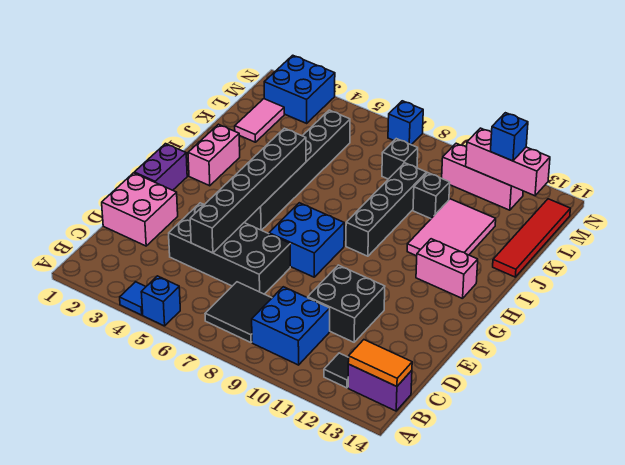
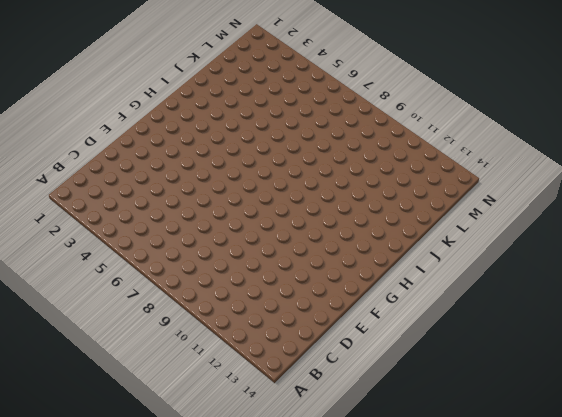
none -> blue tile A4 level 1
none -> blue brick A5 level 1
none -> black tile B7:C8 level 1

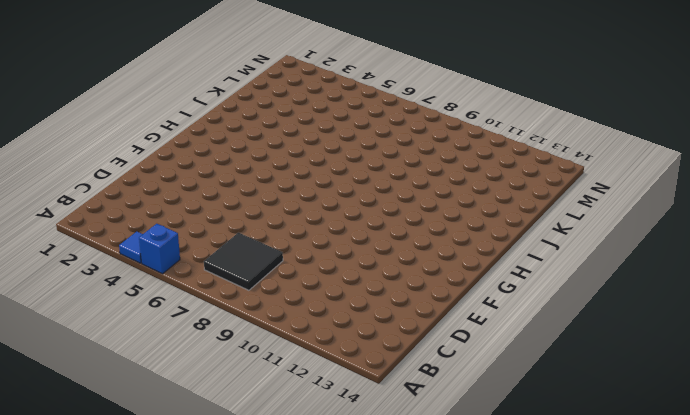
none -> blue brick B9:C10 level 1
none -> black tile B12 level 1
none -> purple brick B13:B14 level 1

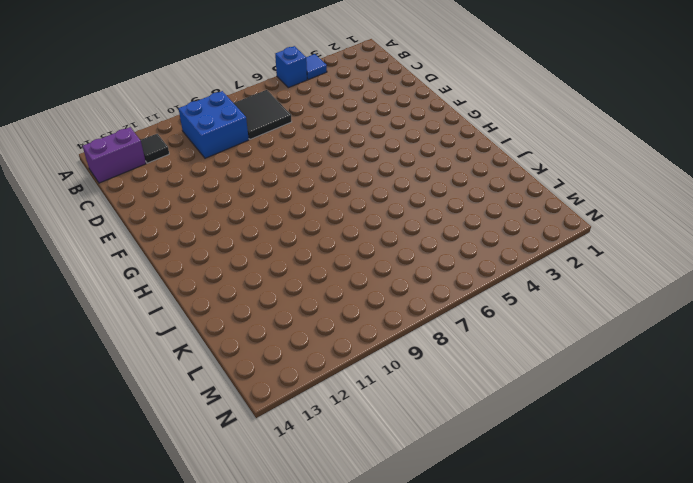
none -> pink brick D1:E2 level 1
none -> black brick D4:E7 level 1
none -> black brick D10:E11 level 1

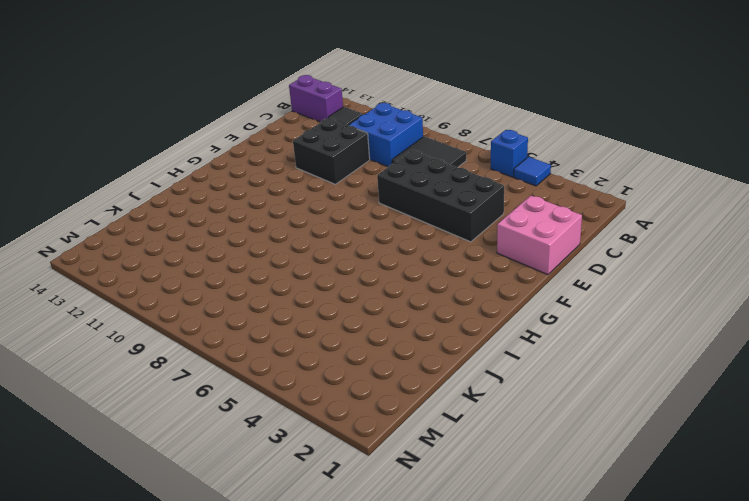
none -> purple brick F1:G1 level 1
none -> blue brick F7:G8 level 1
none -> black brick G5:L5 level 1

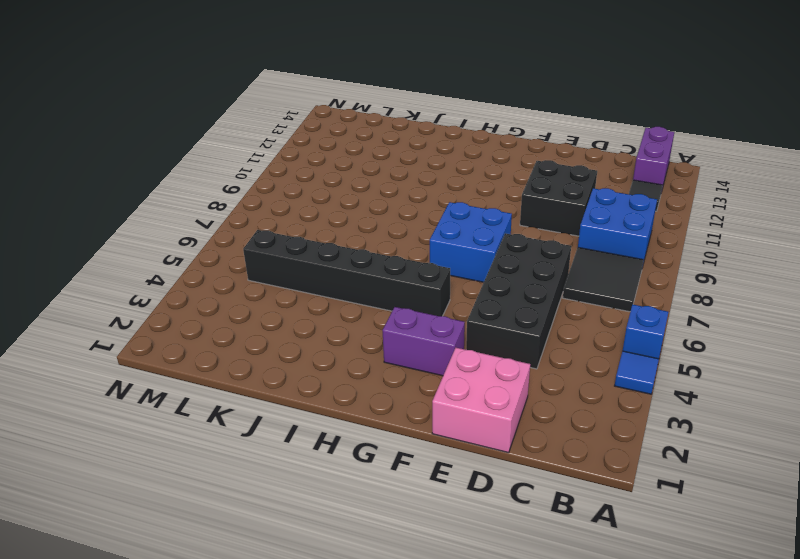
purple brick F3:G3 level 1 -> purple brick F1:G1 level 1
none -> pink brick H2:I2 level 1
none -> black brick H9:K9 level 1
none -> pink brick H12:H13 level 1

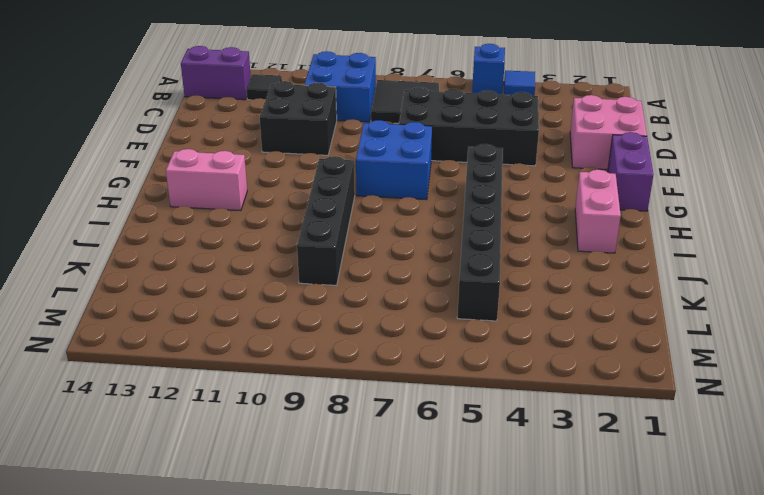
none -> pink tile I11:K12 level 1
none -> red tile J14:M14 level 1
none -> pink tile K2:L2 level 1

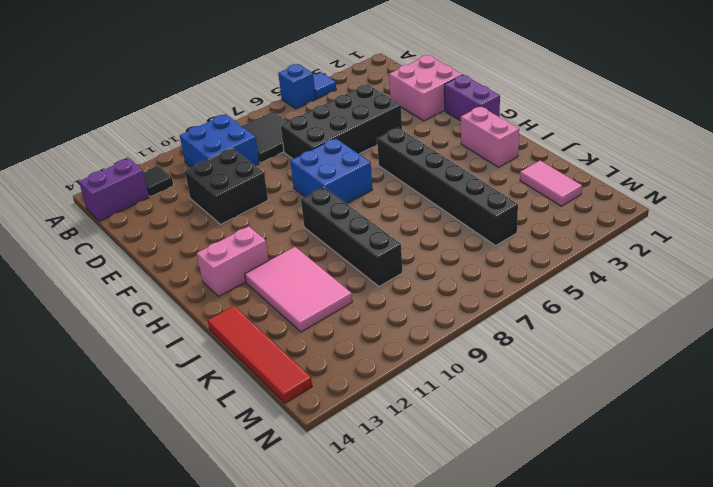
none -> black brick K10 level 1
none -> black brick L8 level 1
none -> blue brick M2:N3 level 1

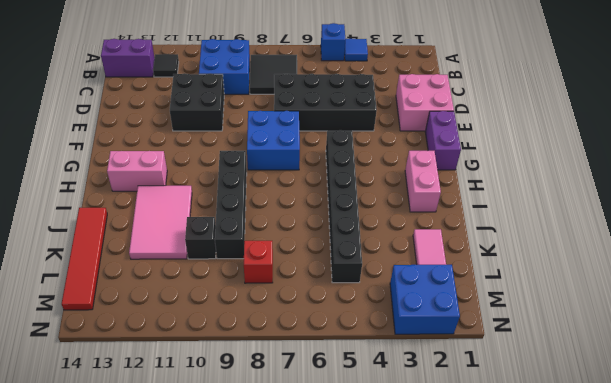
red brick L8 level 1 -> black brick L8 level 1
none -> pink brick M10:M12 level 1
none -> blue brick N7 level 1
none -> orange tile B13:B14 level 2

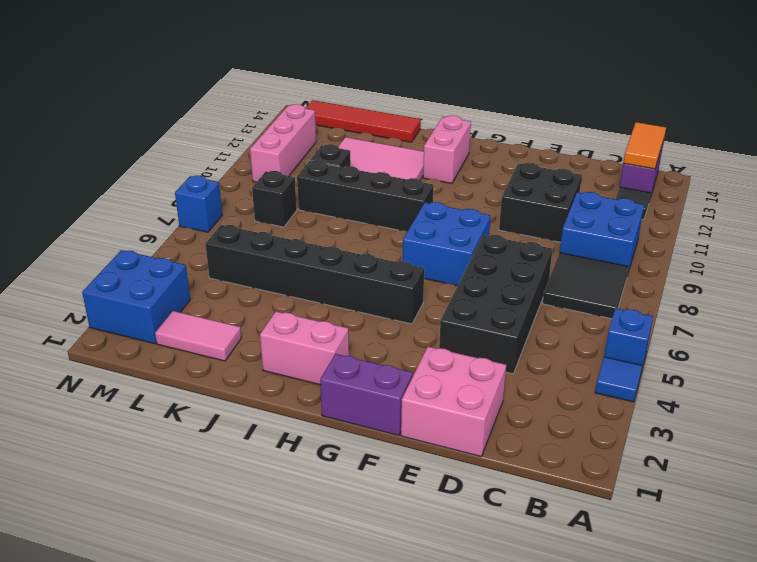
none -> black brick D5:I5 level 2
none -> pink brick M11:M13 level 2
none -> blue brick M12 level 3

